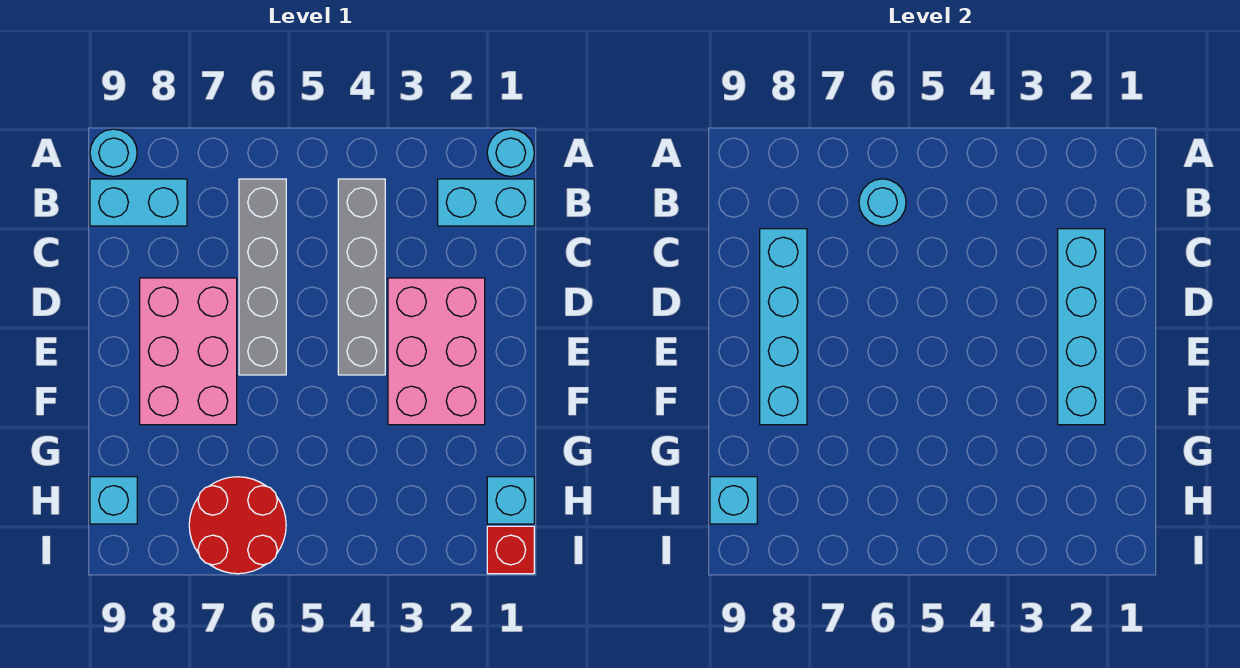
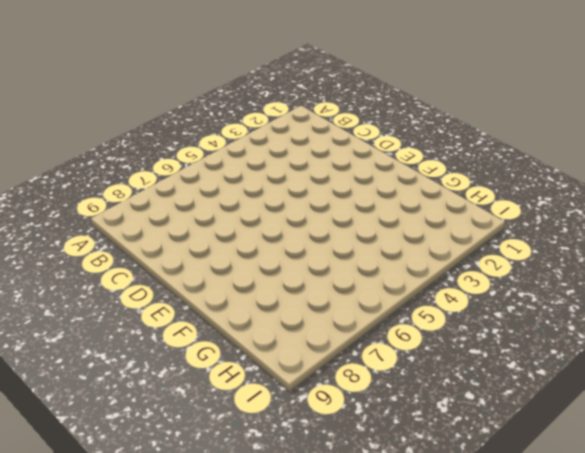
none -> cyan round brick A1 level 1
none -> cyan round brick A9 level 1
none -> cyan brick B1:B2 level 1

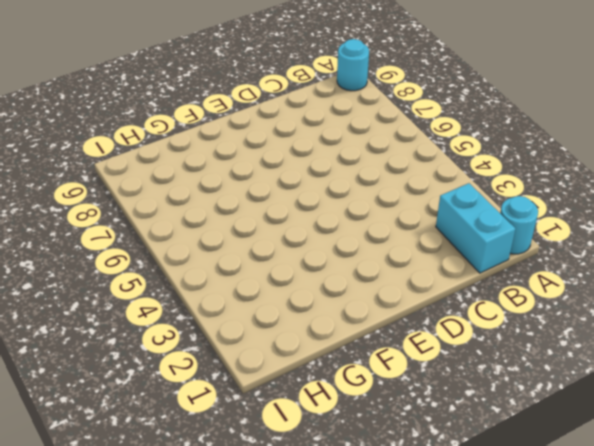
none -> grey brick B4:E4 level 1
none -> grey brick B6:E6 level 1
none -> cyan brick B8:B9 level 1

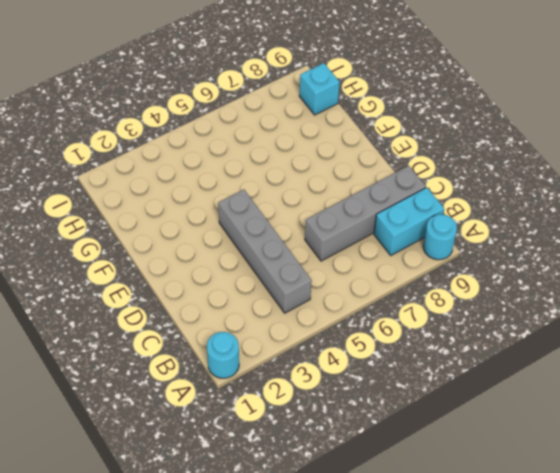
grey brick C6:C9 level 1 -> grey brick B6:E6 level 1
none -> cyan brick B1:B2 level 1
none -> pink brick D2:F3 level 1
none -> pink brick D7:F8 level 1

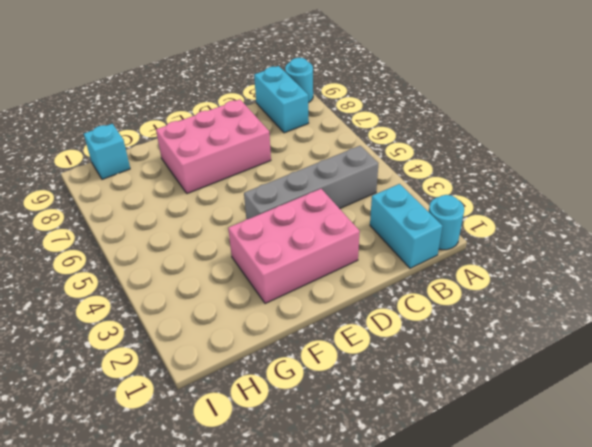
none -> grey brick B6:E6 level 1
none -> cyan brick H1 level 1
none -> red round brick H6:I7 level 1

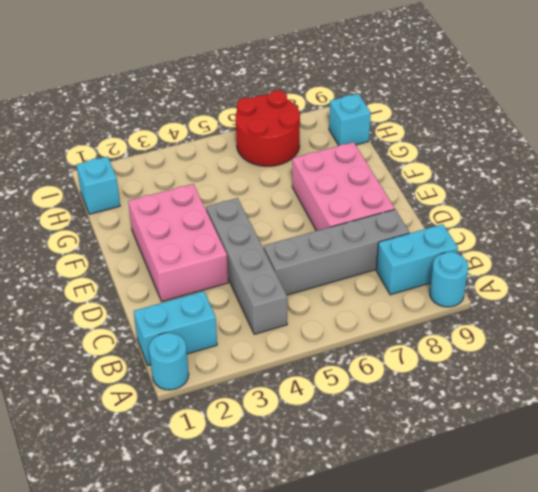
grey brick C5:C8 level 1 -> grey brick B6:E6 level 1
none -> red brick I1 level 1
none -> cyan round brick B6 level 2
none -> cyan brick C2:F2 level 2

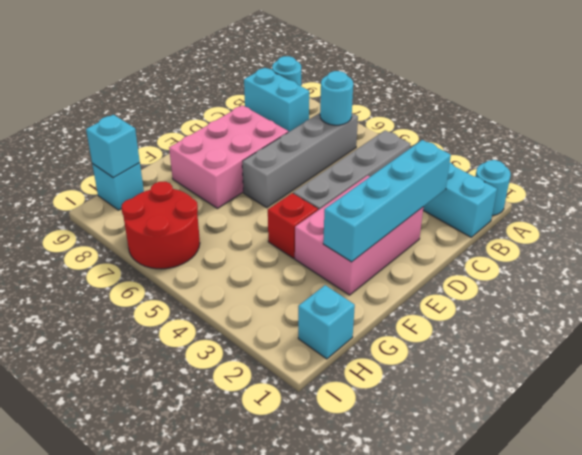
red brick F4 level 1 -> red brick I1 level 1
none -> cyan brick C8:F8 level 2

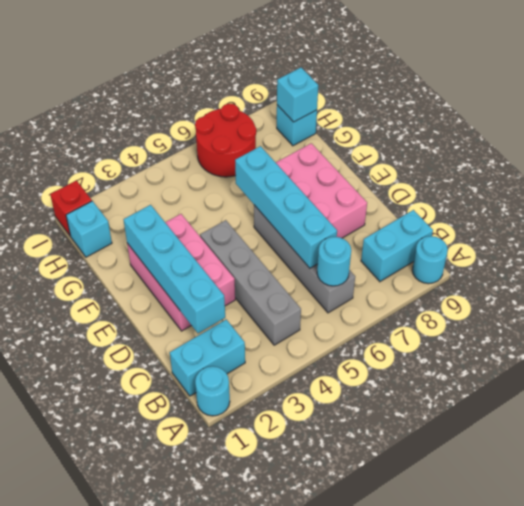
cyan brick C6:F6 level 2 -> cyan brick C8:F8 level 2

